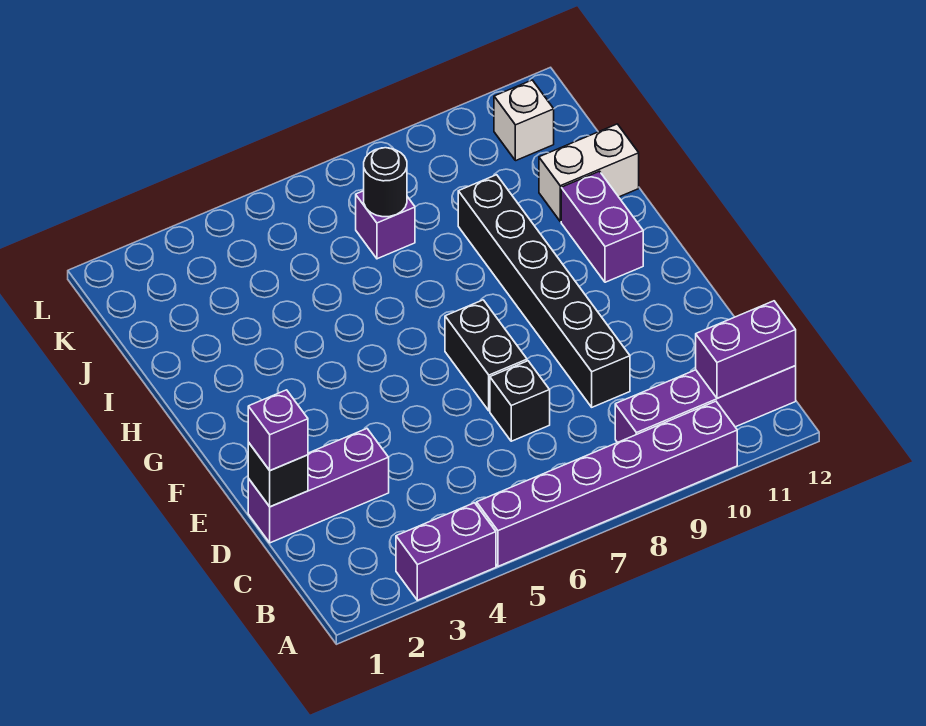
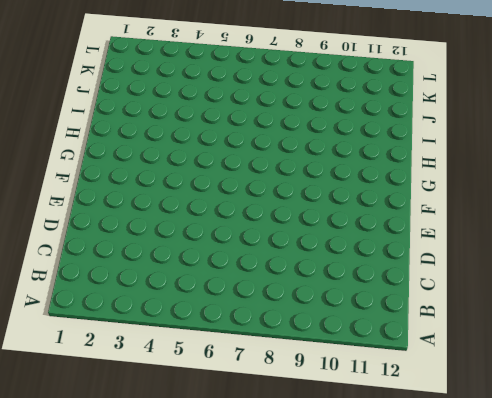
none -> purple brick A3:A4 level 1
none -> purple brick A5:A10 level 1
none -> purple brick B9:B12 level 1

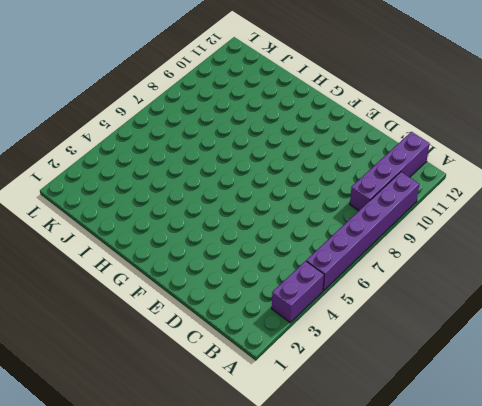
none -> purple brick D1:D3 level 1
none -> black brick D7 level 1
none -> black brick D9:I9 level 1

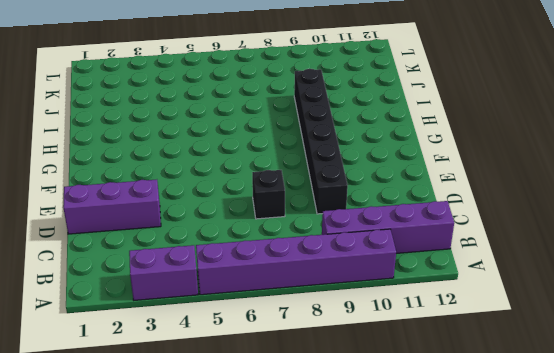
none -> black brick E7:F7 level 1
none -> purple brick G11:H11 level 1
none -> white brick I11:I12 level 1

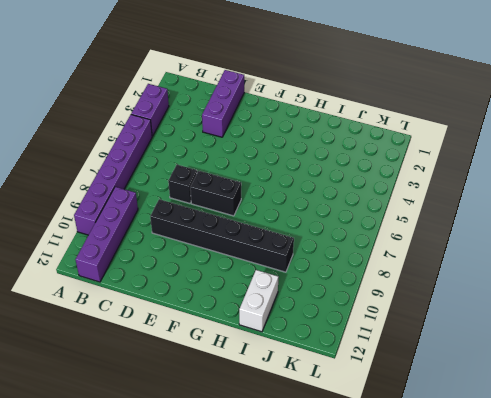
none -> purple brick G11:H11 level 1
none -> purple brick J7 level 1
none -> white brick K11 level 1

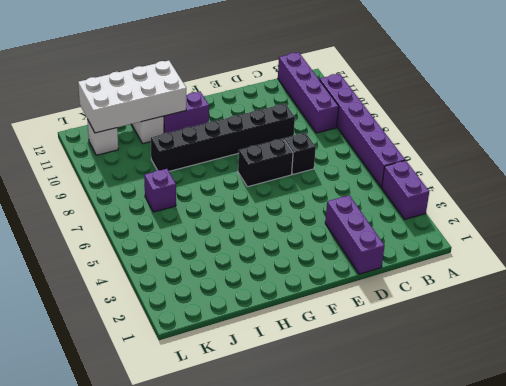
white brick H11:K12 level 2 -> none
none -> purple brick B11:B12 level 2
none -> black brick D1 level 2
none -> black round brick J7 level 2

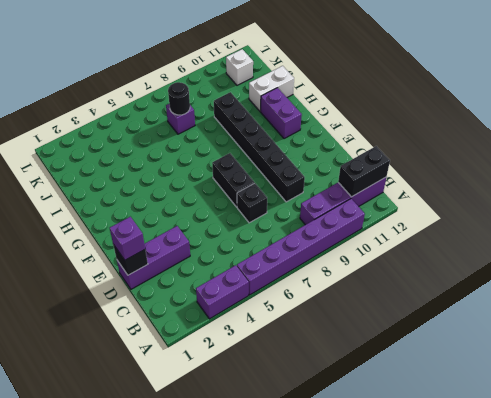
black brick B11:B12 level 2 -> purple brick B11:B12 level 2

